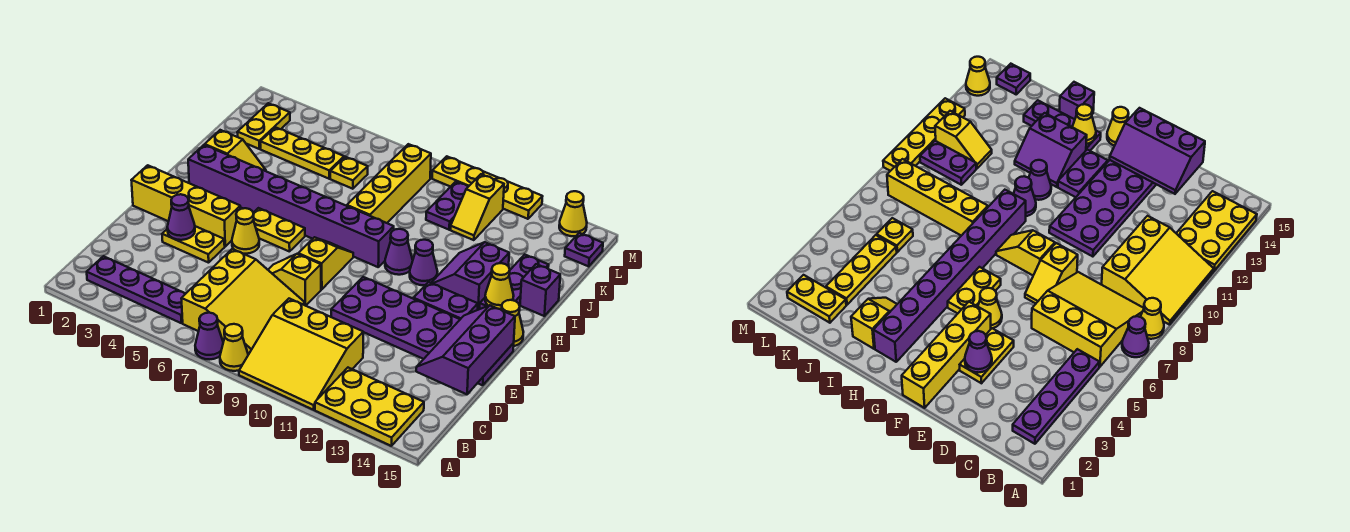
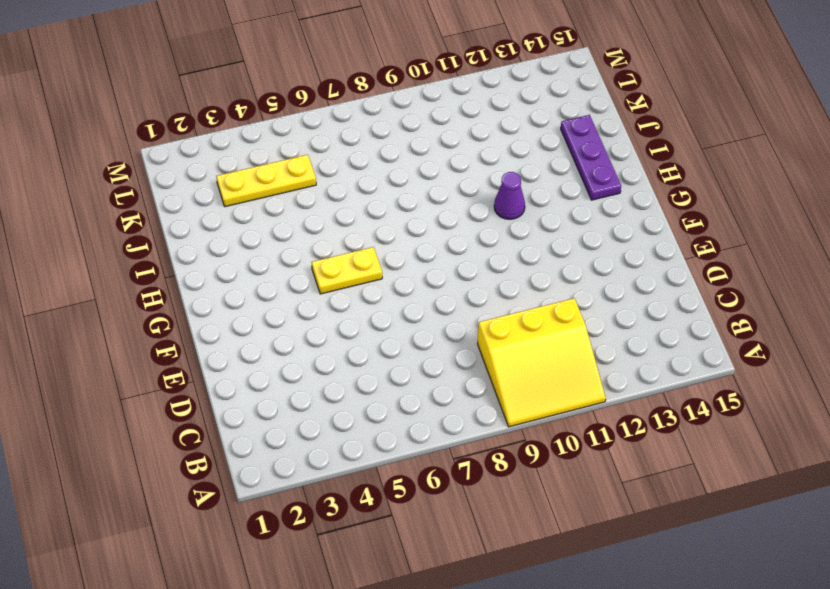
none -> purple cone A7 level 1
none -> yellow cone A8 level 1
none -> yellow plate A12:B14 level 1
none -> purple plate B2:B5 level 1

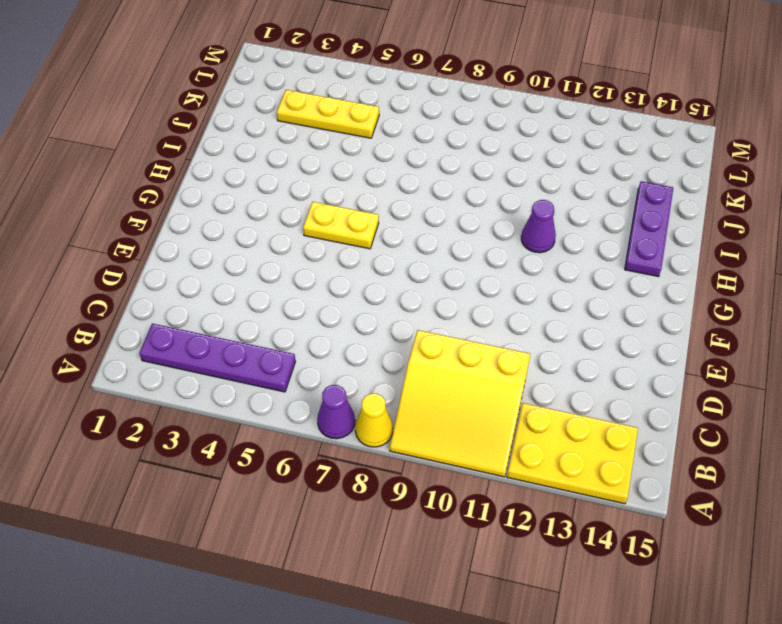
none -> yellow slope B6:D8 level 1 top 6
none -> yellow plate E3:E4 level 1
none -> yellow slope E7:E8 level 1 top 8
none -> purple plate E10:F15 level 1

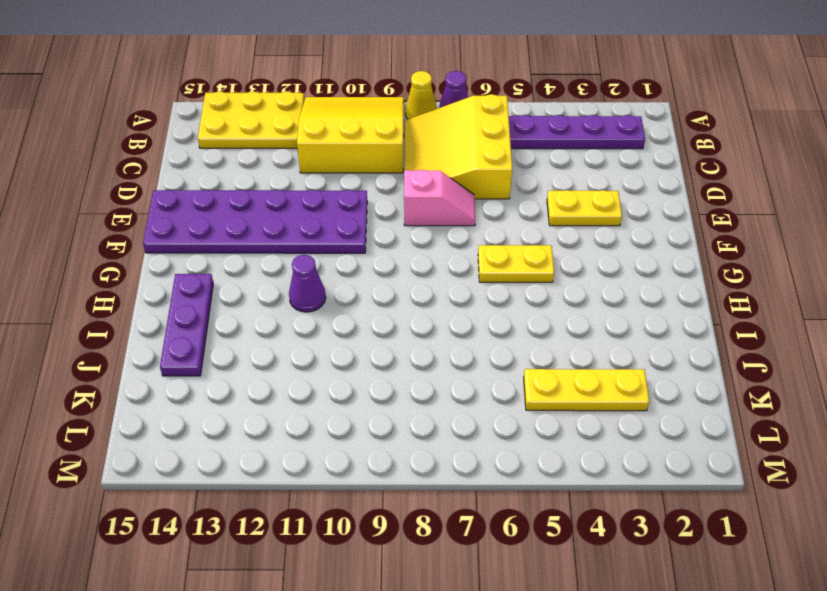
pink slope E7:E8 level 1 top 8 -> yellow slope E7:E8 level 1 top 8
none -> yellow brick F1:F4 level 1
none -> yellow cone F5 level 1
none -> yellow slope F8:G8 level 1 top F
none -> purple plate G12:G13 level 1

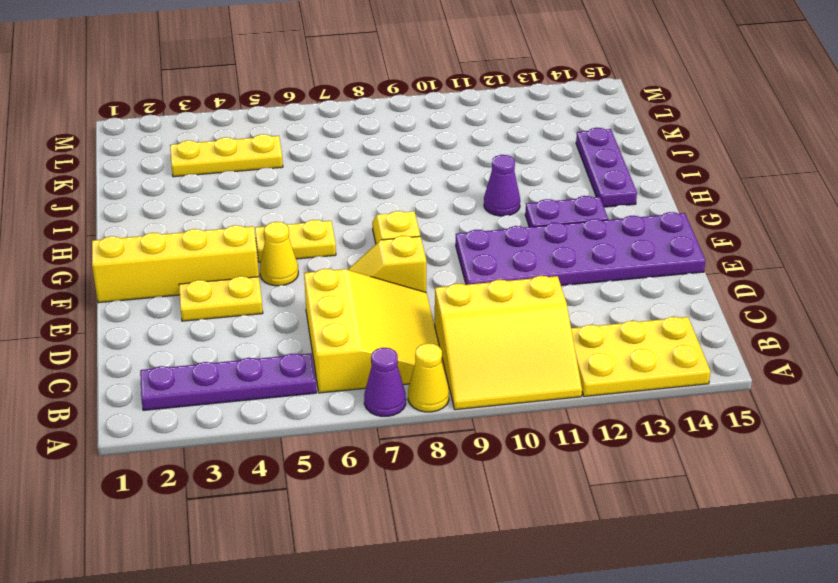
none -> yellow cone G15 level 1
none -> purple brick H2:H9 level 1
none -> purple cone H10 level 1
none -> purple slope H12:I13 level 1 top 13

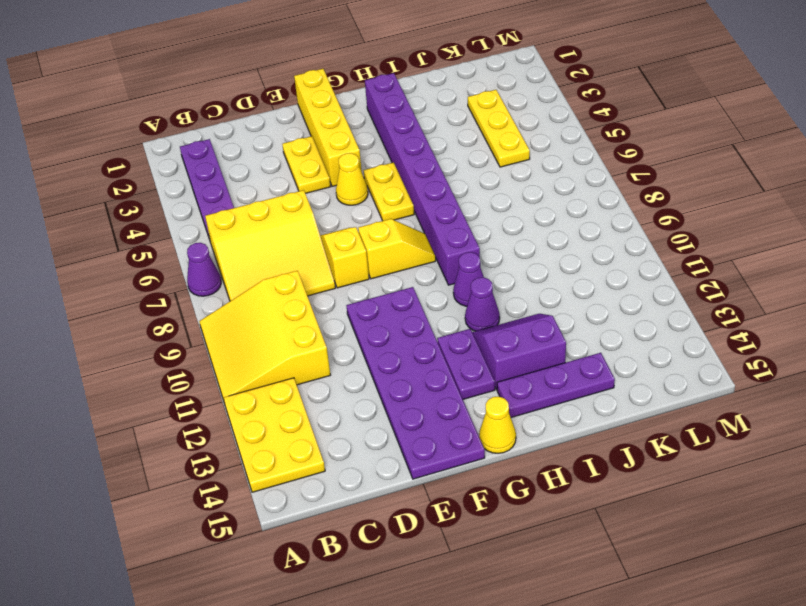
none -> yellow cone A8 level 1
none -> yellow slope I2:I3 level 1 top 2
none -> yellow brick I8:L8 level 1
none -> purple brick I15 level 1

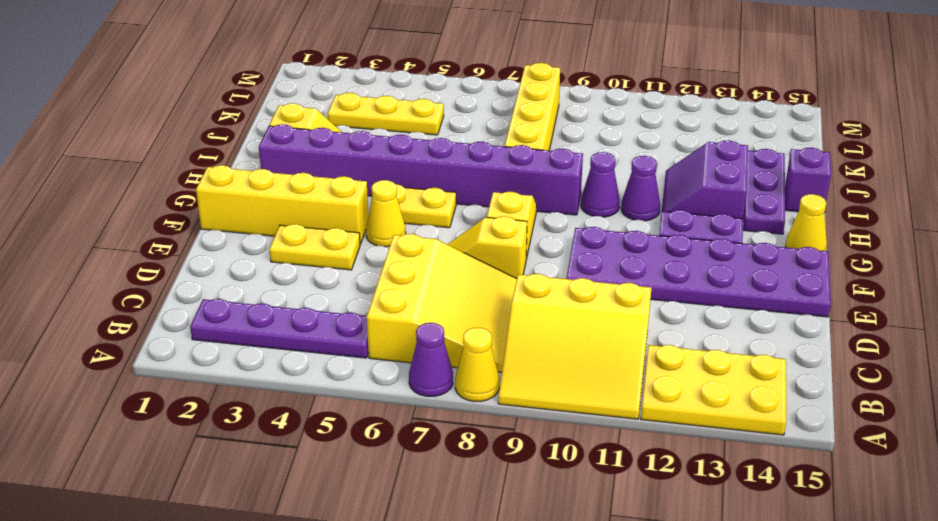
none -> yellow plate K2:L2 level 1
none -> yellow plate K6 level 1
none -> purple plate K10:L10 level 1
none -> yellow slope K11:L11 level 1 top L

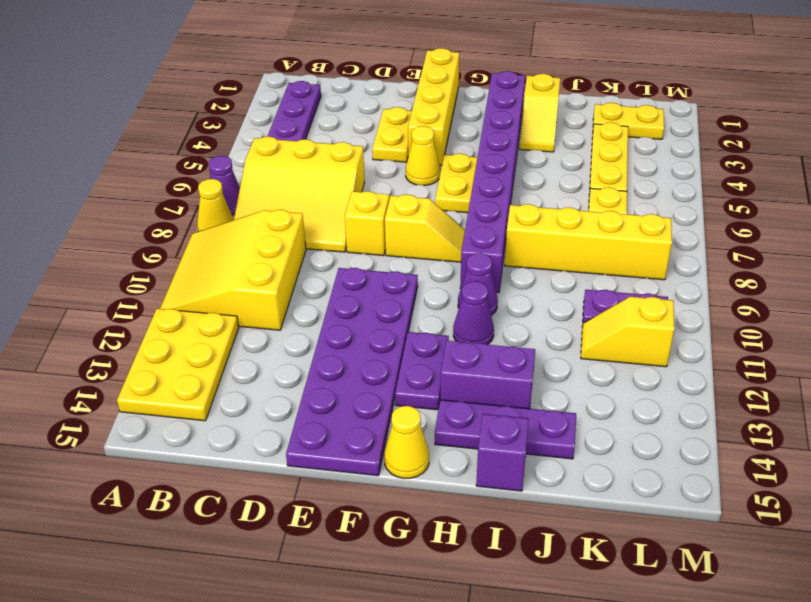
none -> purple plate L15 level 1
none -> yellow plate M9:M12 level 1
none -> yellow cone M14 level 1
none -> purple slope D14:F15 level 2 top 15

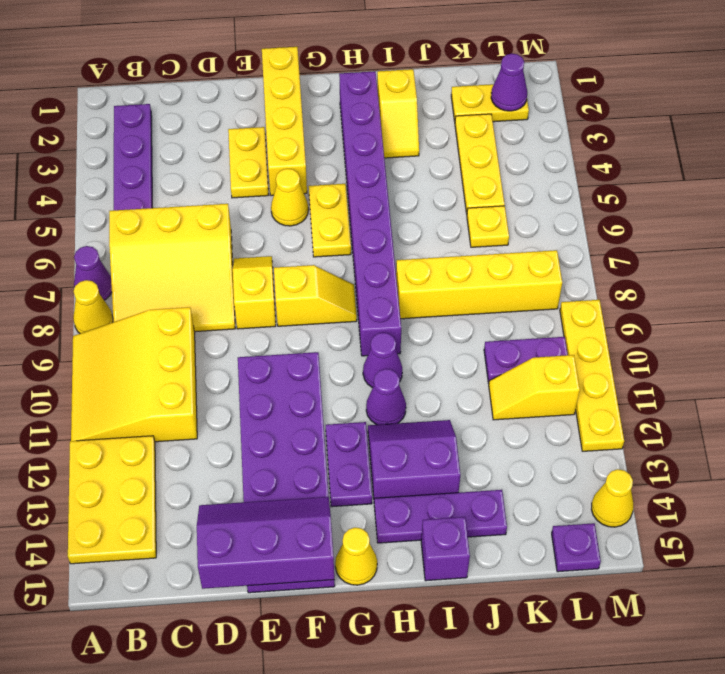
purple cone L2 level 2 -> purple cone E3 level 2
none -> yellow cone H14 level 2

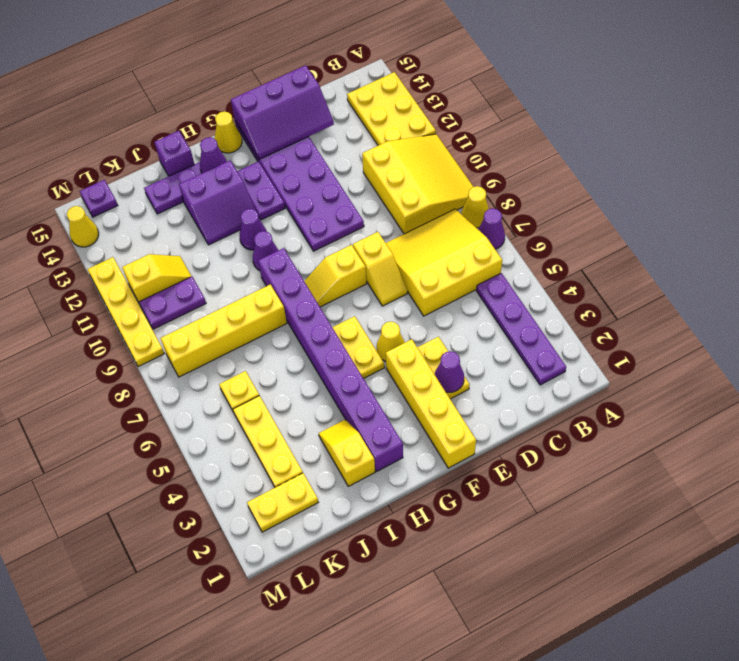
purple cone H14 level 2 -> yellow cone H14 level 2

